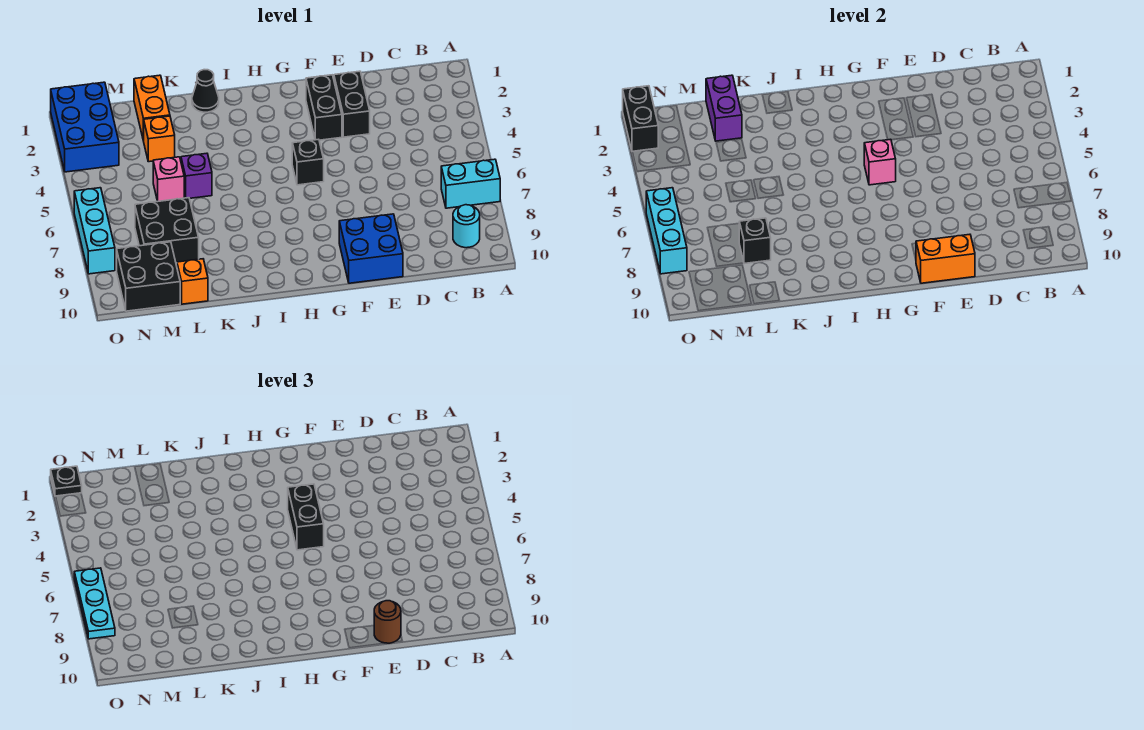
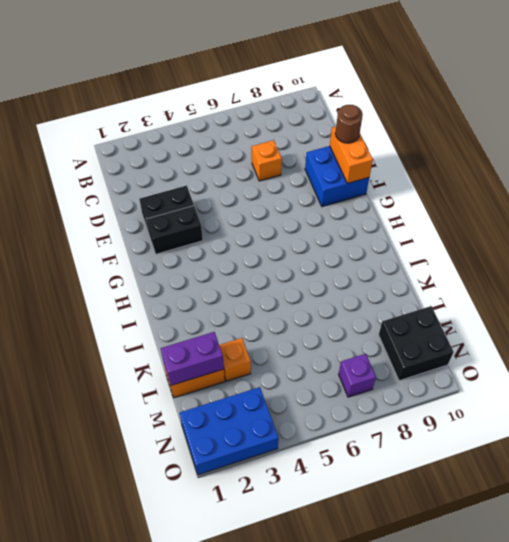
orange brick D7 level 1 -> orange brick L10 level 1
purple brick N7 level 1 -> purple brick K5 level 1
none -> cyan brick A7:B7 level 1
none -> cyan round brick B9 level 1
none -> black brick G5 level 1

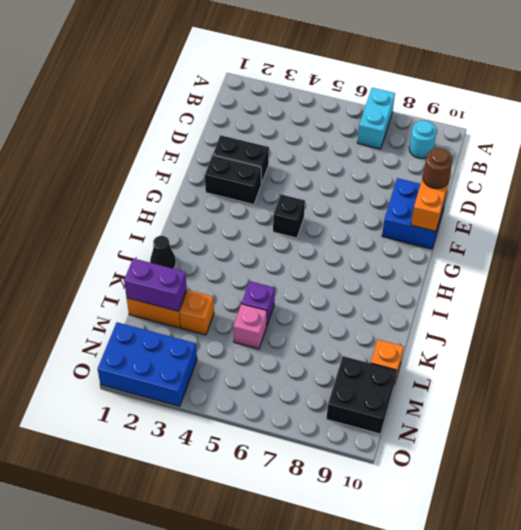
none -> black brick L7:M8 level 1
none -> cyan brick O6:O8 level 1
none -> pink brick G5 level 2

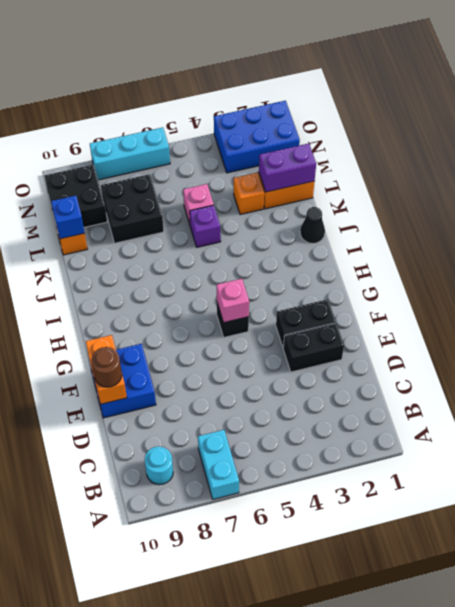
blue brick L10 level 2 -> none
none -> black brick L8 level 2
none -> black brick O1:O2 level 2
none -> cyan brick O6:O8 level 2

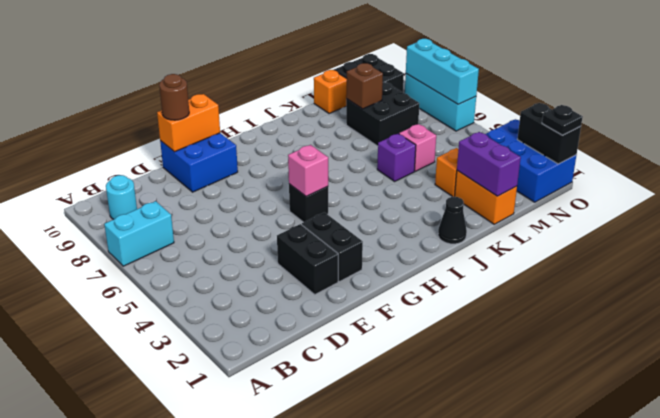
brown brick L8 level 2 -> black brick L8 level 2
none -> black brick G4:G5 level 3
none -> cyan plate O6:O8 level 3

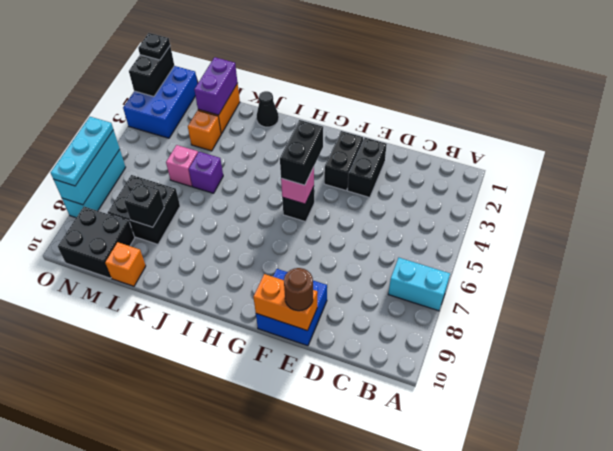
none -> cyan round brick B9 level 1

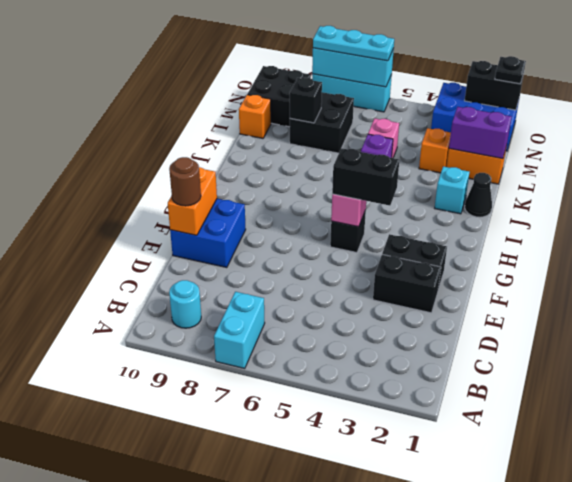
cyan brick J2 level 1 -> none

